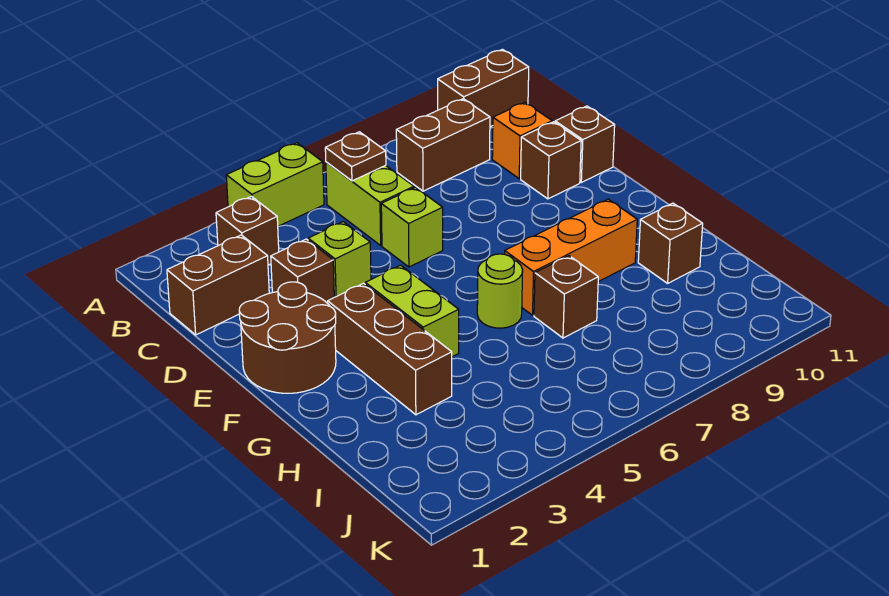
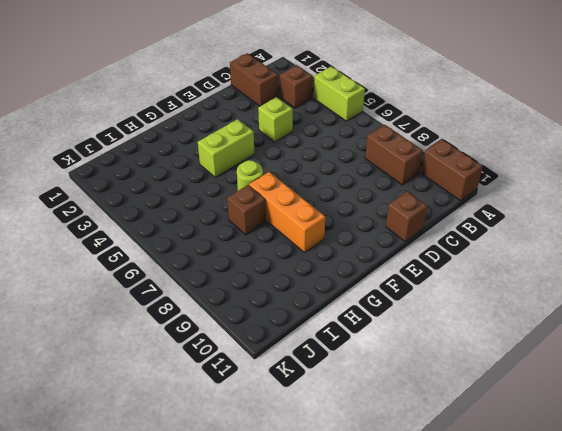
none -> lime brick B6:C6 level 1
none -> orange brick C10 level 1
none -> brown brick D3 level 1

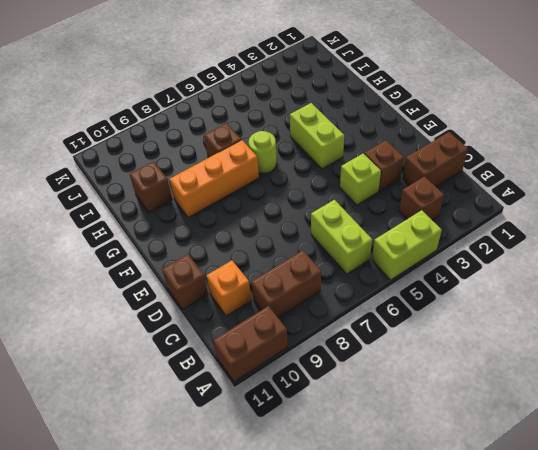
none -> lime brick D6 level 1
none -> brown brick D10 level 1
none -> brown round brick E1:F2 level 1

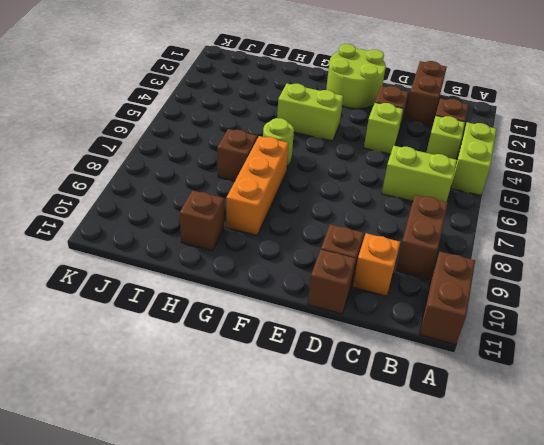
lime brick B4 level 1 -> lime brick D6 level 1
lime round brick E1:F2 level 1 -> brown round brick E1:F2 level 1
none -> brown brick F3:H3 level 1
none -> brown plate B6 level 2

